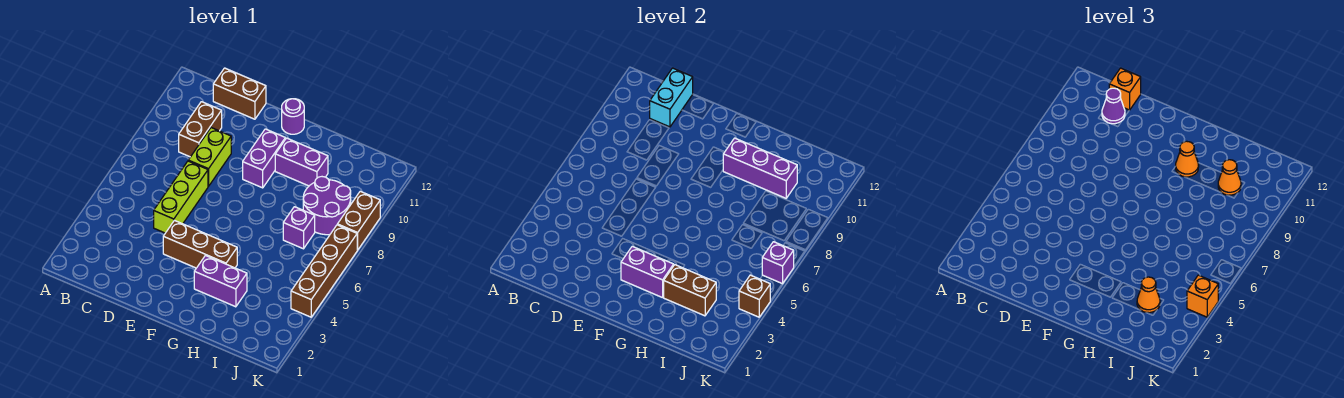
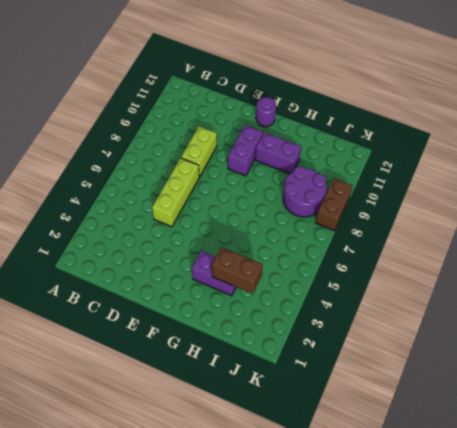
none -> brown brick C9:C10 level 1
none -> brown brick C12:D12 level 1
none -> brown brick E4:G4 level 1

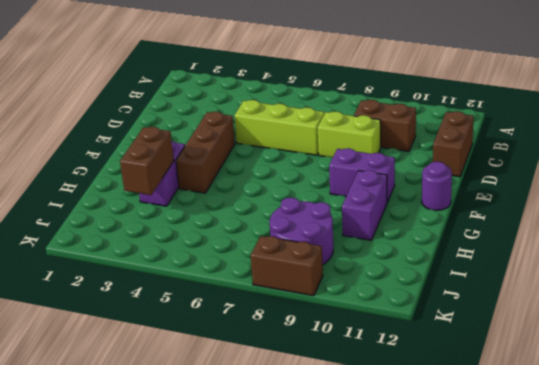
none -> purple brick I7 level 1
none -> brown brick K4:K7 level 1
none -> cyan brick C11:C12 level 2

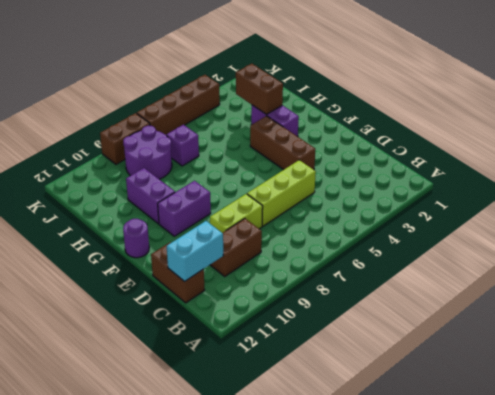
none -> purple brick F3:G3 level 2
none -> purple brick G10:I10 level 2
none -> brown brick K4 level 2

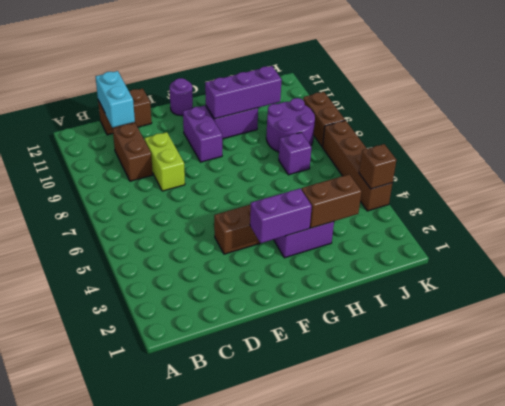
none -> lime brick D5:D7 level 1
none -> purple brick K6 level 2
none -> purple cone C11 level 3

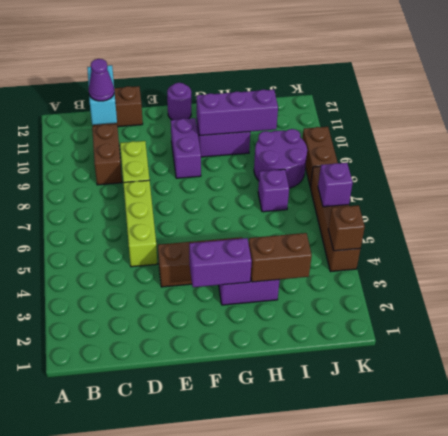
none -> orange brick C12 level 3
none -> orange cone G10 level 3
none -> orange cone I3 level 3

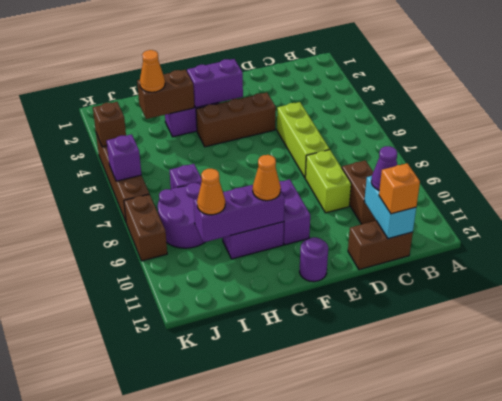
none -> orange brick K4 level 3

